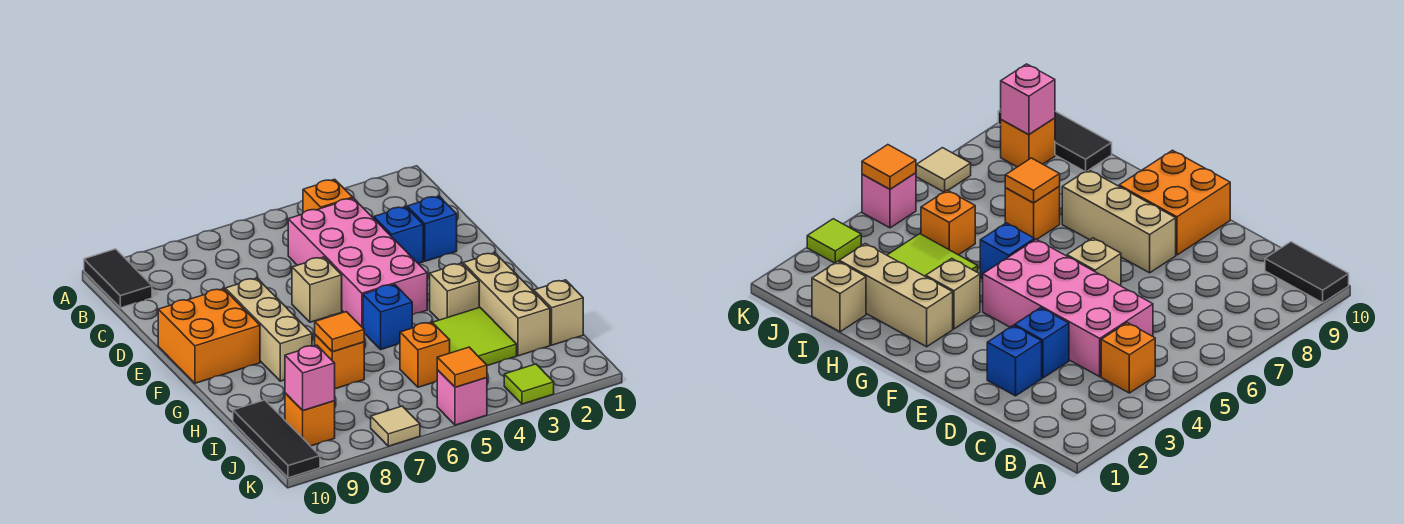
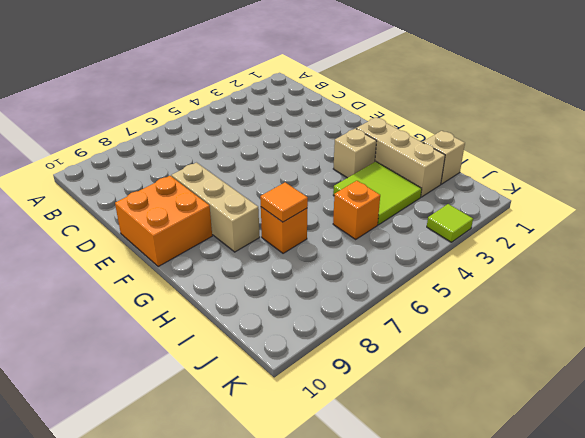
none -> black tile A10:B10 level 1
none -> orange brick B4 level 1
none -> pink brick C4:F5 level 1

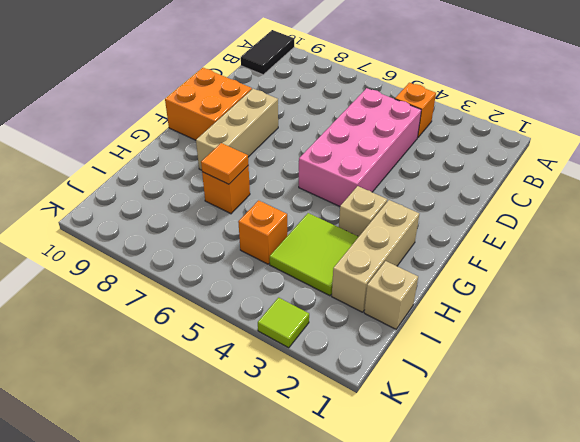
none -> blue brick D2 level 1
none -> blue brick D3 level 1
none -> tan brick E6 level 1

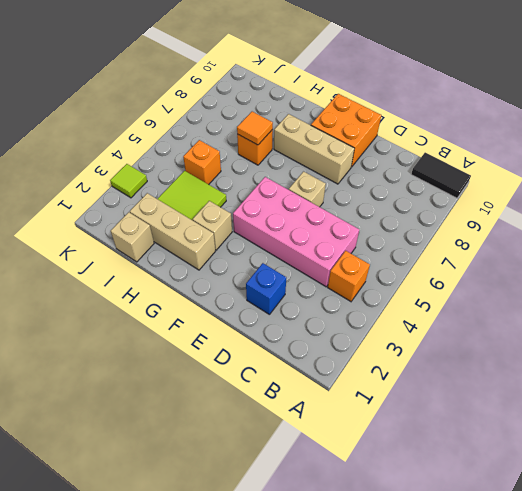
none -> blue brick D3 level 1
none -> blue brick G5 level 1
none -> black tile I10:K10 level 1

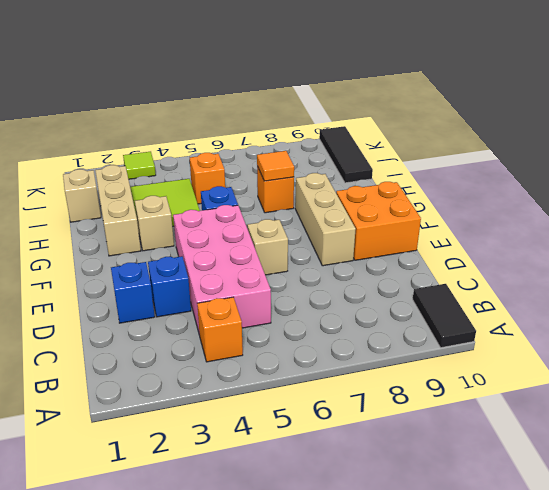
none -> orange brick J9 level 1
none -> pink brick K5 level 1
none -> tan tile K7 level 1

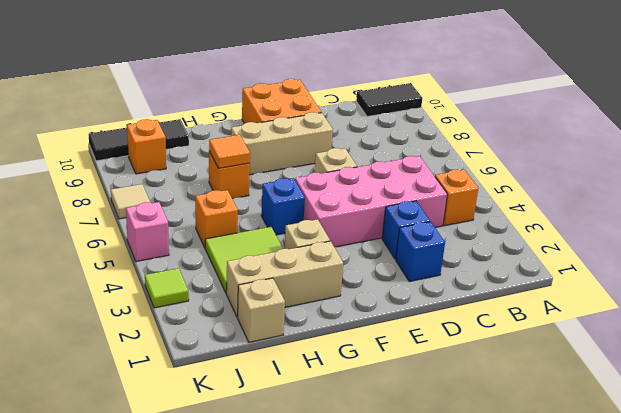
none -> pink brick J9 level 2
none -> orange tile K5 level 2

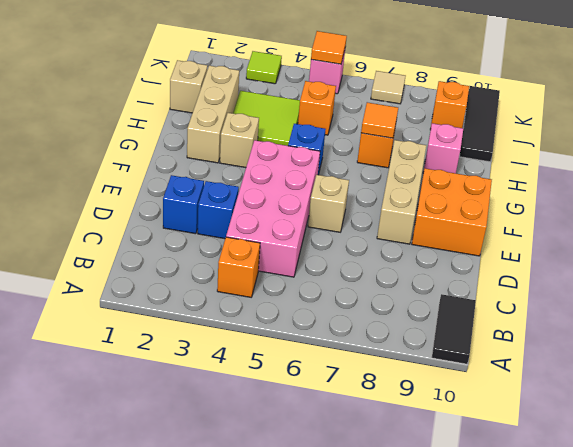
pink brick H9 level 1 -> pink brick J9 level 2

